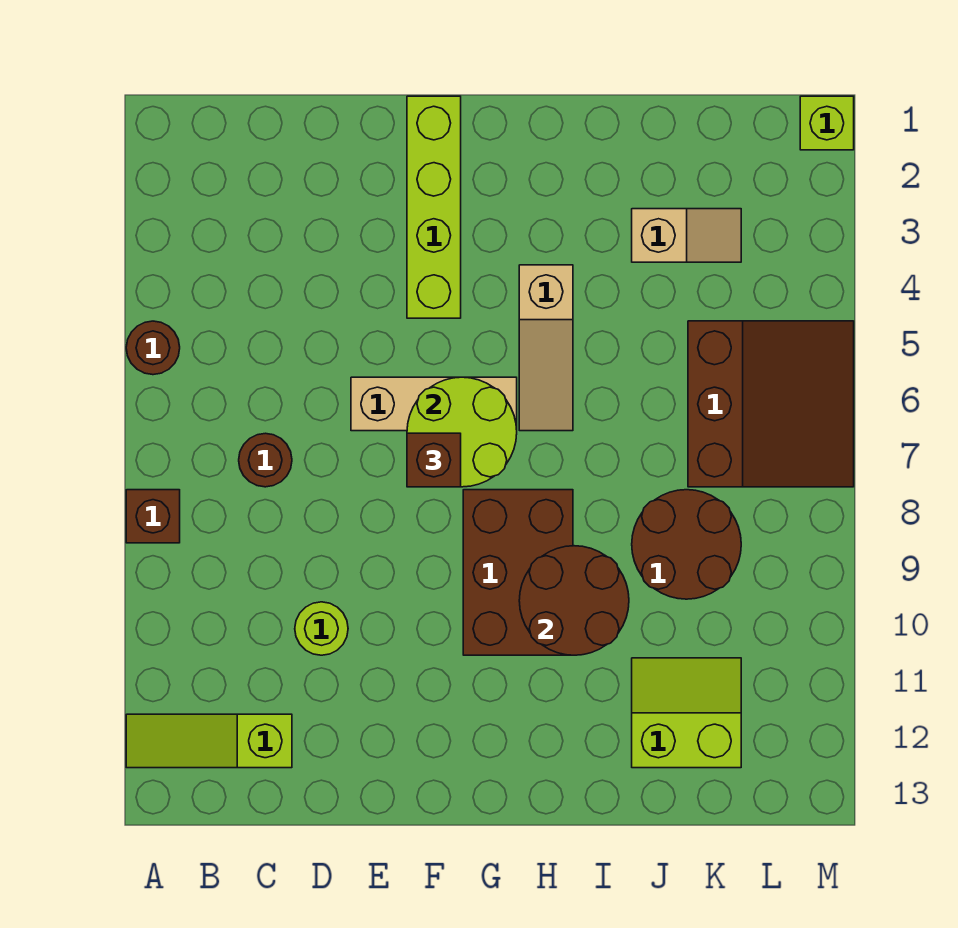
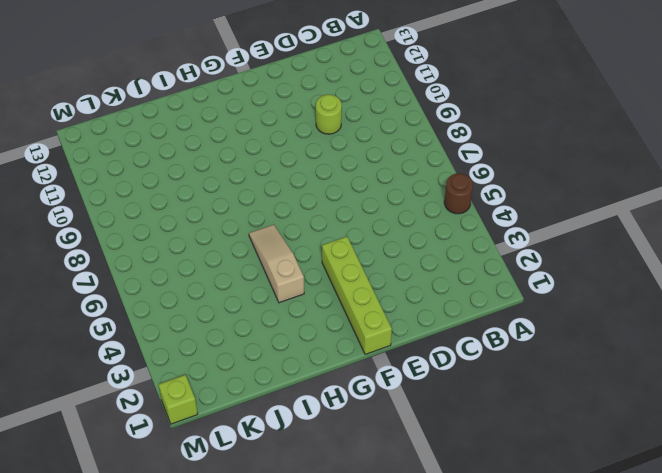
none -> brown brick A8 level 1
none -> lime slope A12:C12 level 1 top C
none -> brown round brick C7 level 1

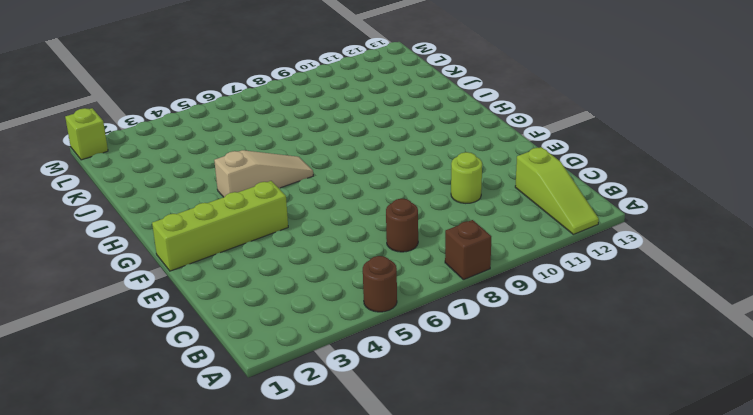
none -> tan brick E6:G6 level 1
none -> brown brick G8:H10 level 1
none -> tan slope J3:K3 level 1 top J

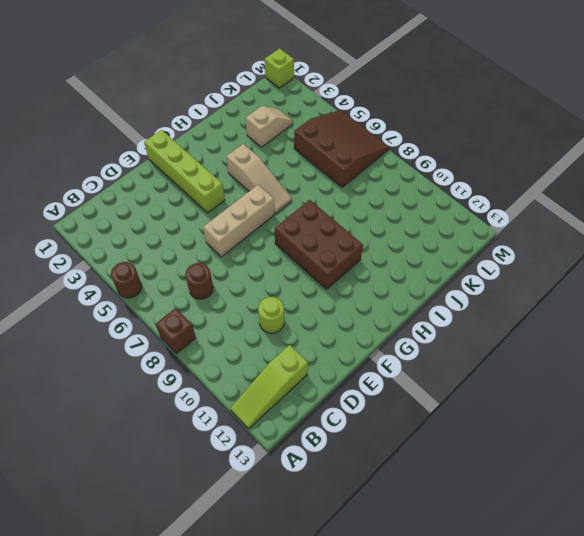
none -> brown round brick J8:K9 level 1
none -> lime slope J11:K12 level 1 top 12
none -> lime round brick F6:G7 level 2

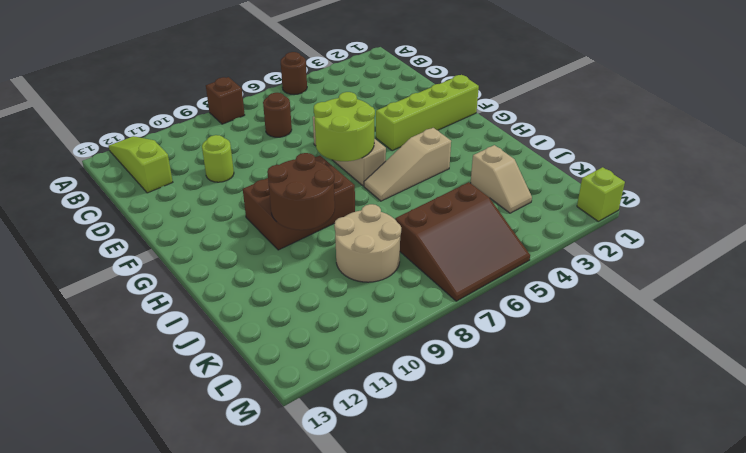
tan round brick J8:K9 level 1 -> brown round brick J8:K9 level 1
none -> lime slope J11:K12 level 1 top 12
none -> brown brick F7 level 3

